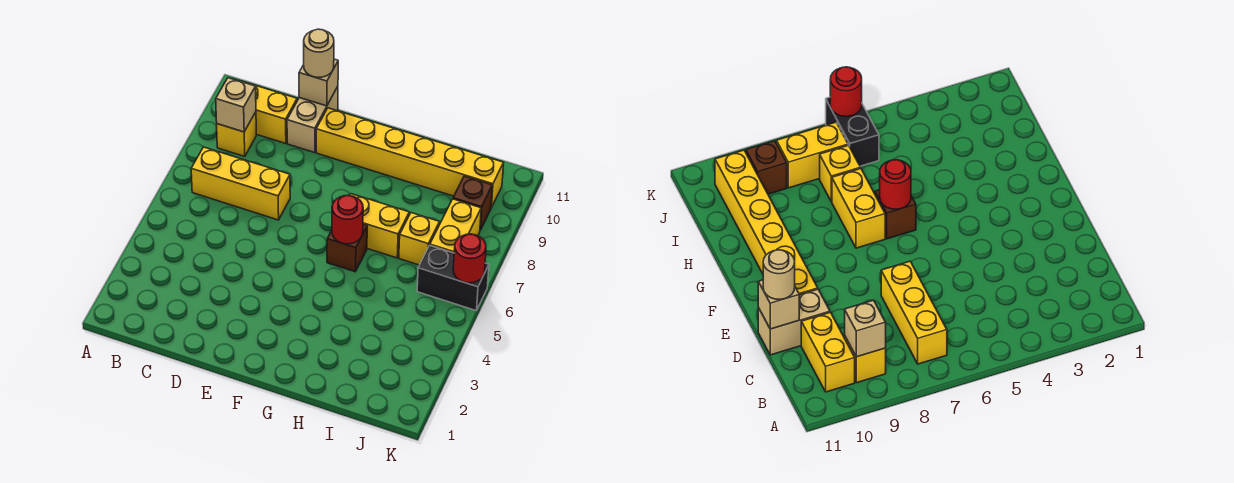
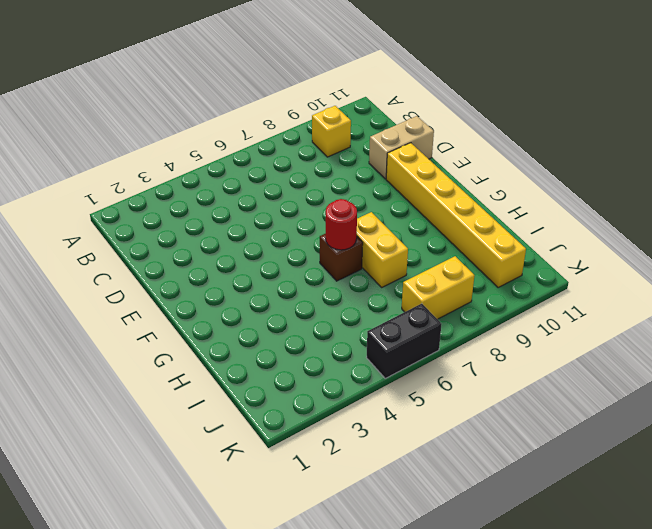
black brick K5:K6 level 1 -> black brick J6:K6 level 1
none -> yellow brick B7:D7 level 1
none -> yellow brick B10:C10 level 1
none -> yellow brick I7 level 1

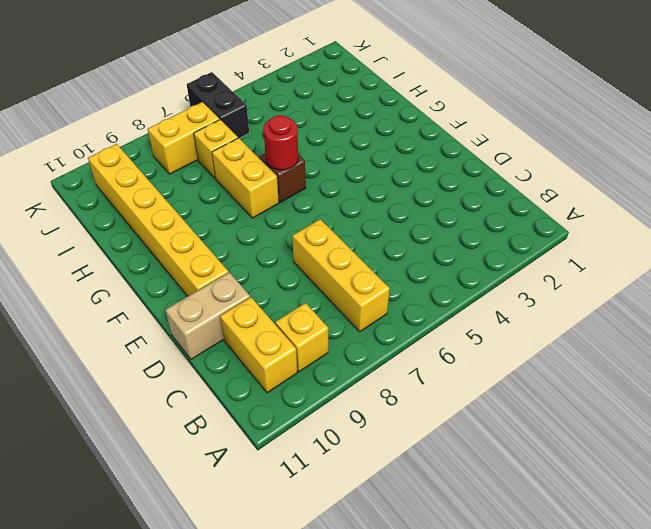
none -> brown brick J9 level 1
none -> tan brick B9 level 2
none -> tan brick D11 level 2

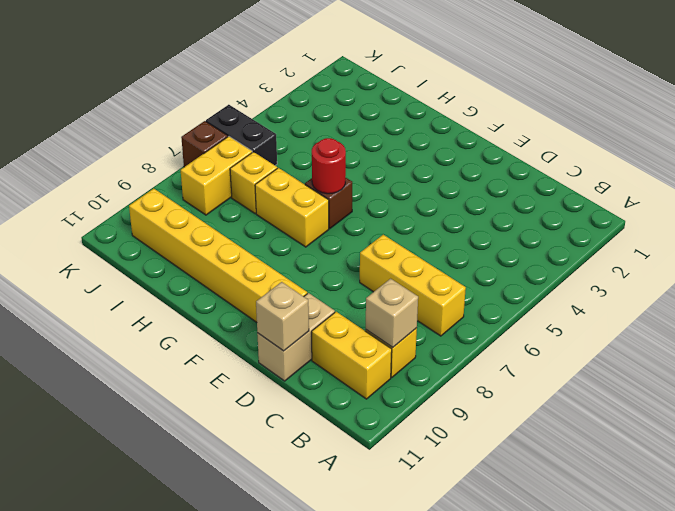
brown brick K7 level 1 -> brown brick J9 level 1
none -> red round brick K6 level 2
none -> tan round brick D11 level 3

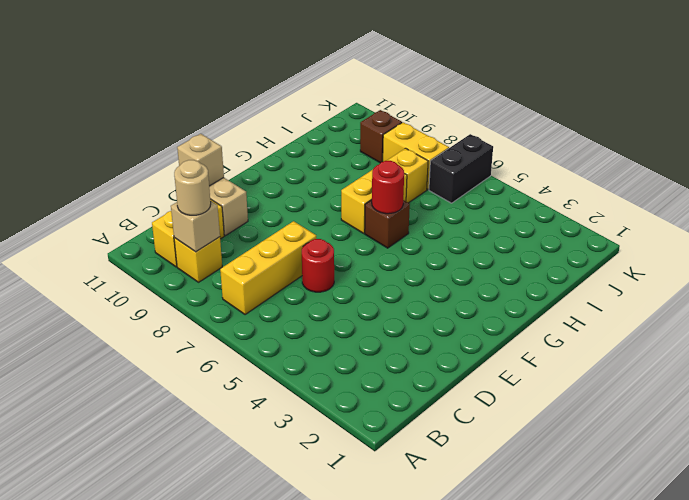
tan round brick B9 level 3 -> tan round brick D11 level 3
red round brick D6 level 1 -> red round brick K6 level 2
none -> yellow brick E10:J10 level 1

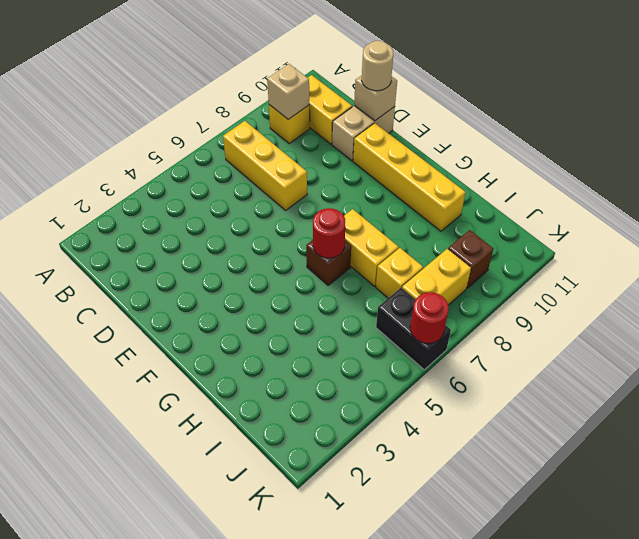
yellow brick E10:H10 level 1 -> yellow brick E10:J10 level 1

